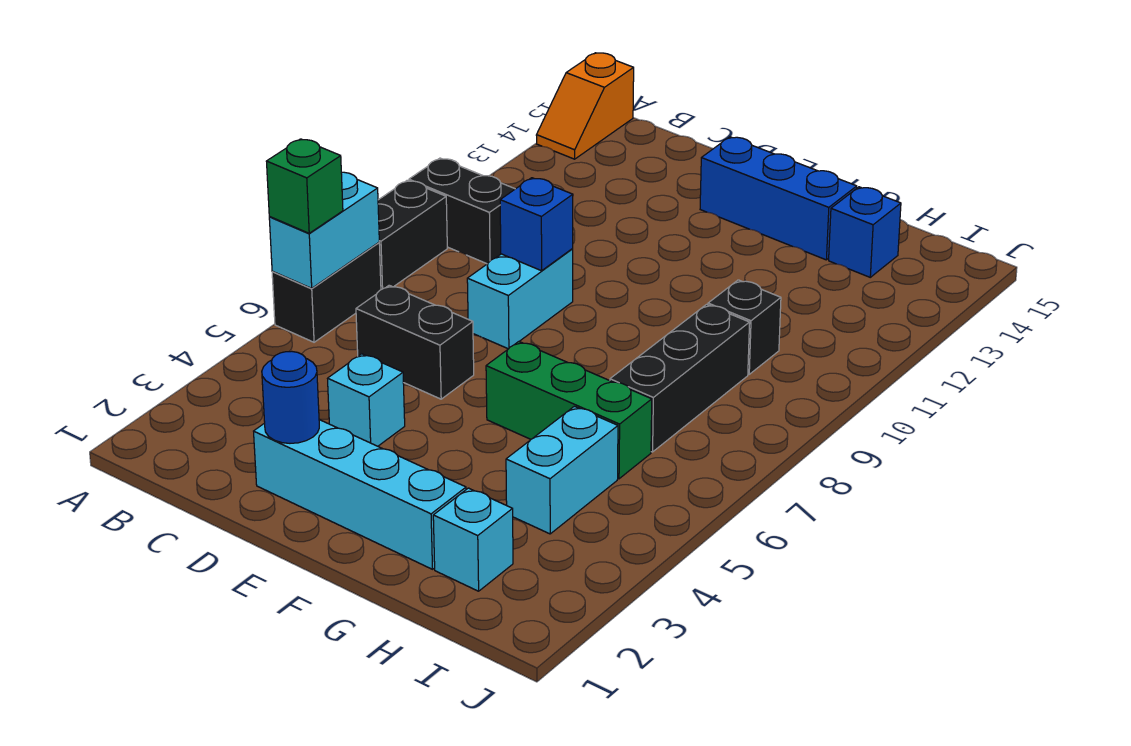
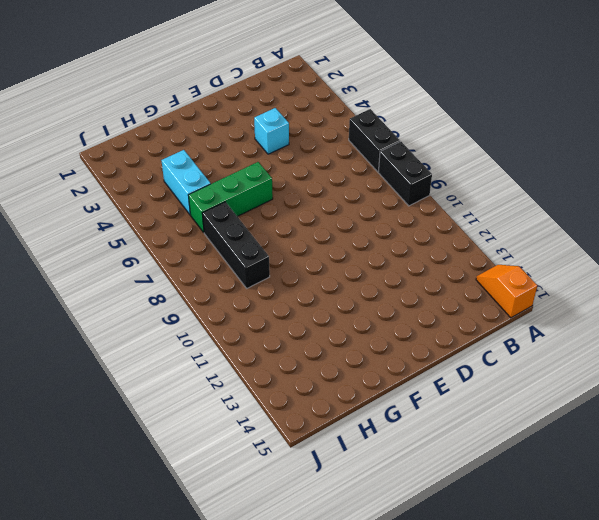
none -> black brick A10:B10 level 1
none -> black brick C6:D6 level 1
none -> cyan brick D2:G2 level 1

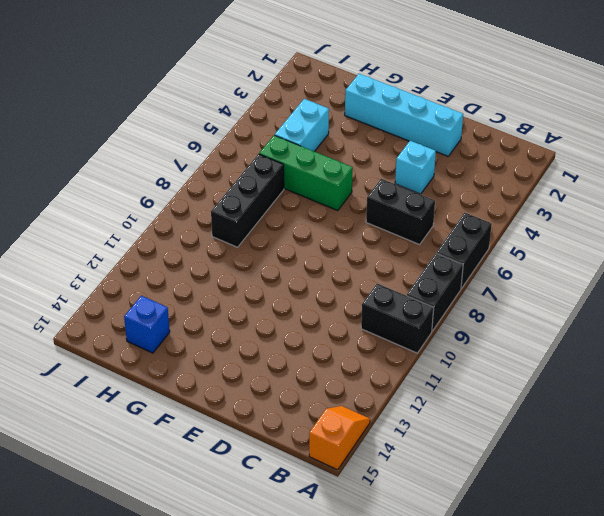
none -> cyan brick D8:D9 level 1
none -> blue brick E14:G14 level 1
none -> cyan brick H2 level 1

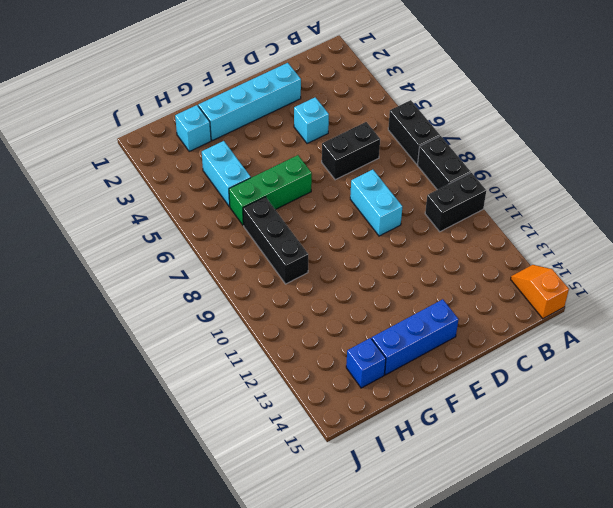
none -> black brick H10 level 1
none -> cyan brick A6:A7 level 2
none -> blue round brick D2 level 2

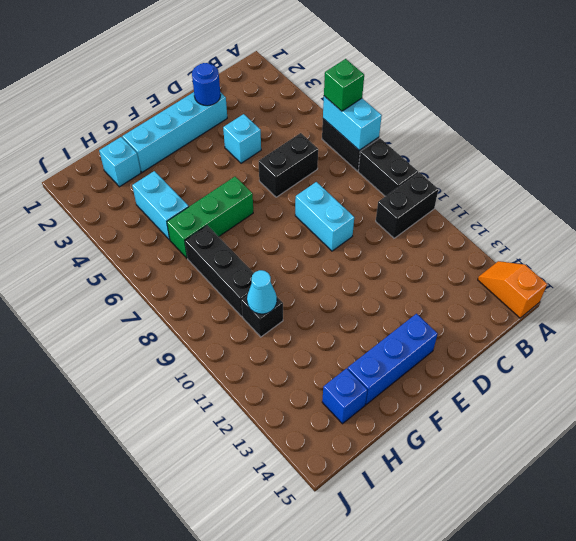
cyan cone H10 level 2 -> none
none -> blue brick D9 level 2

